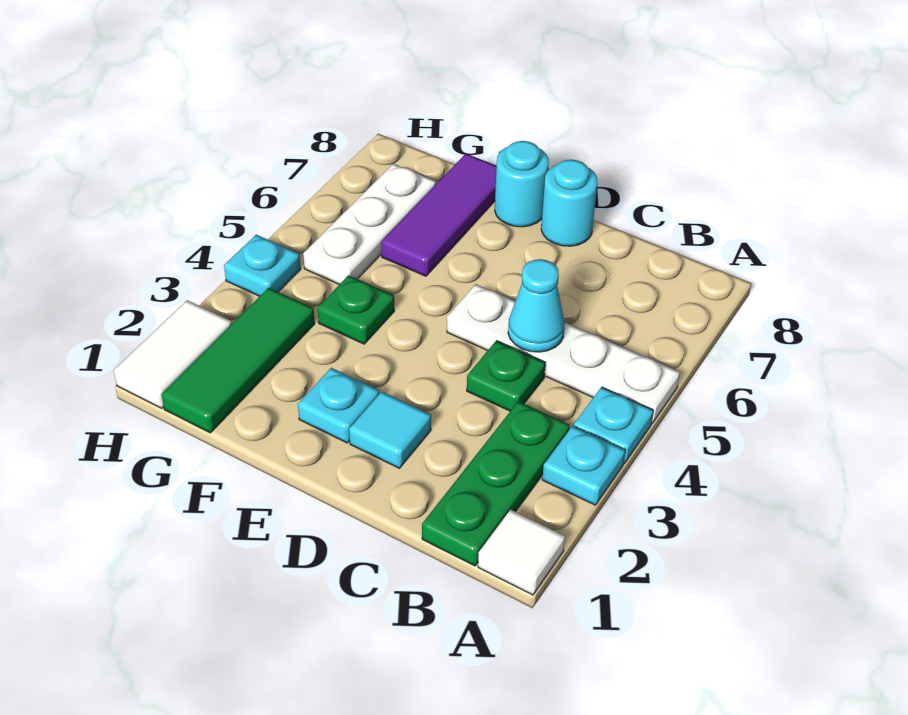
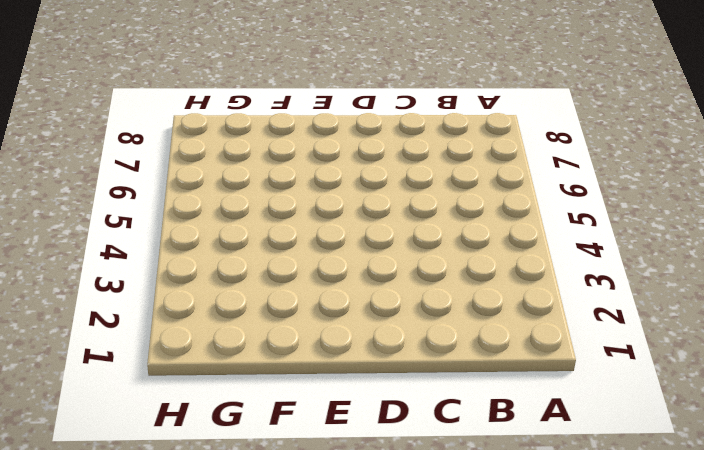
none -> white tile A1 level 1
none -> cyan plate A3 level 1
none -> cyan plate A4 level 1

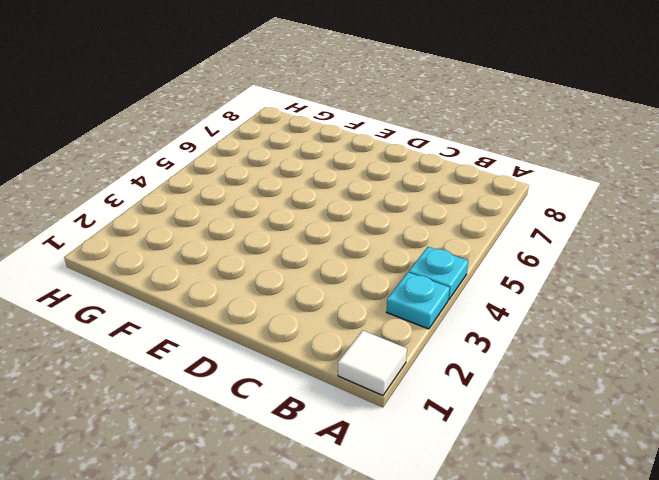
none -> white plate A5:D5 level 1
none -> green plate B1:B3 level 1
none -> green plate C4 level 1

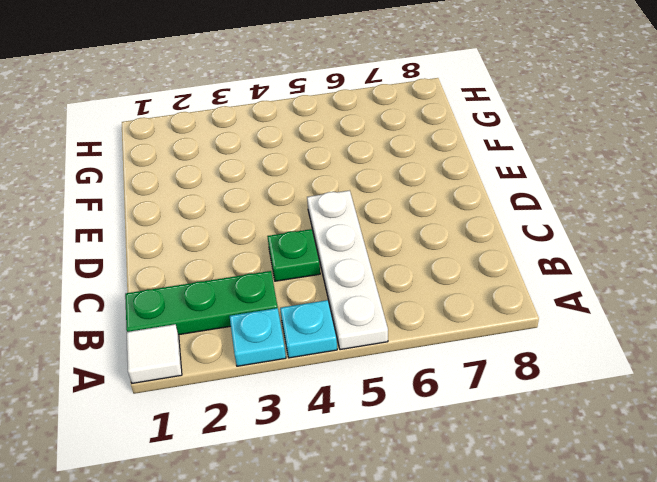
none -> cyan tile D2 level 1
none -> cyan round brick D8 level 1
none -> cyan plate E2 level 1

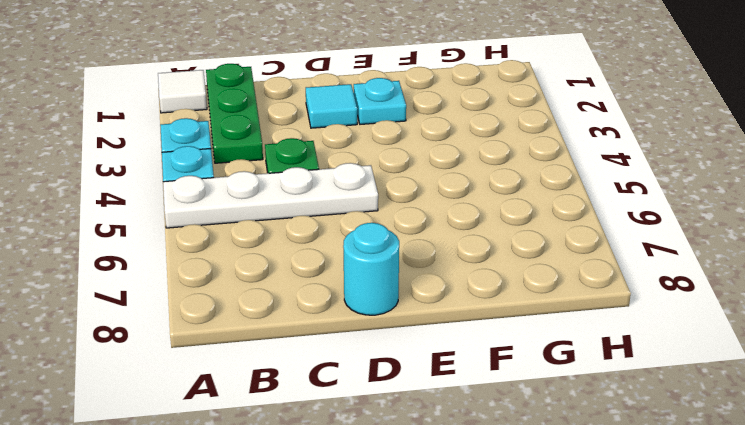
none -> cyan round brick E8 level 1
none -> green plate F4 level 1
none -> purple tile F6:F8 level 1

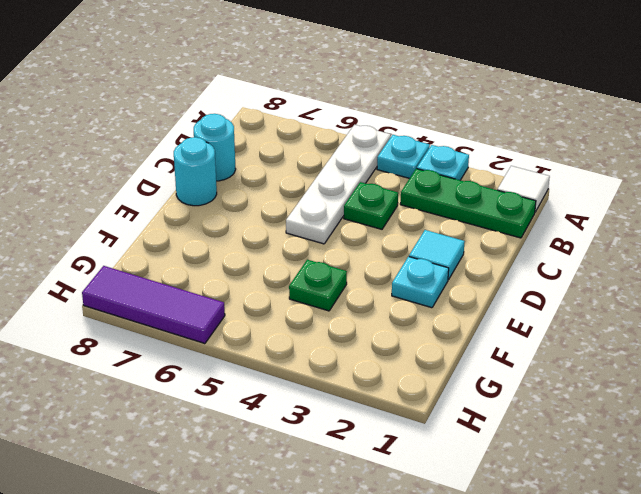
cyan round brick C8 level 1 -> cyan round brick E8 level 1
purple tile H6:H8 level 1 -> purple tile F6:F8 level 1
none -> green tile G1:G3 level 1
none -> white plate G5:G7 level 1
none -> white tile H1:H2 level 1

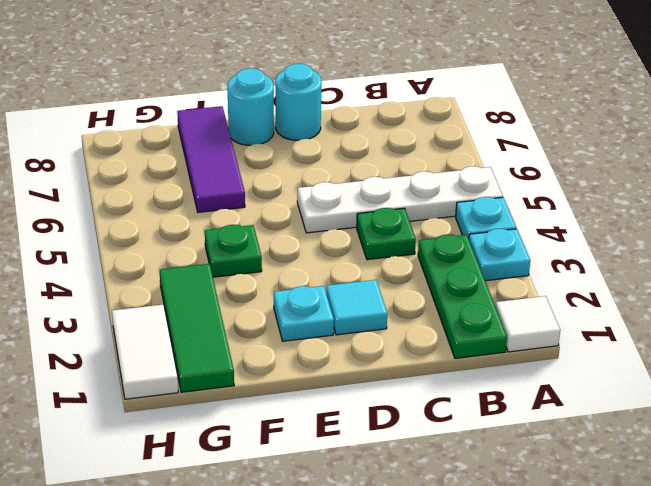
none -> white plate G5:G7 level 1
none -> cyan plate H4 level 1
none -> cyan cone C5 level 2

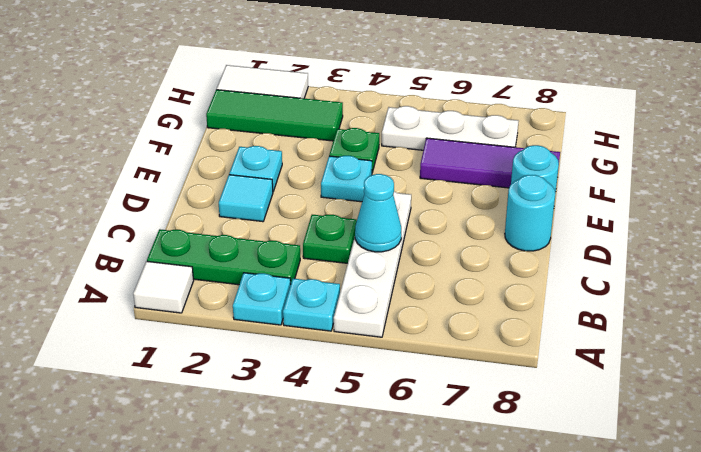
cyan plate E4 level 1 -> cyan plate H4 level 1

